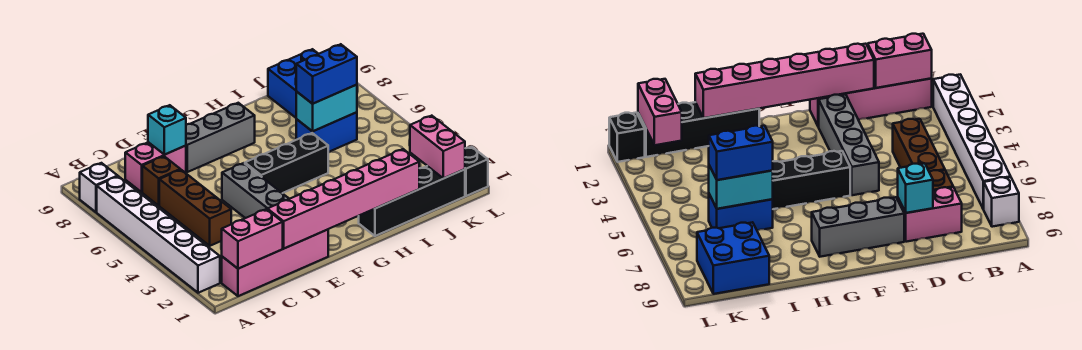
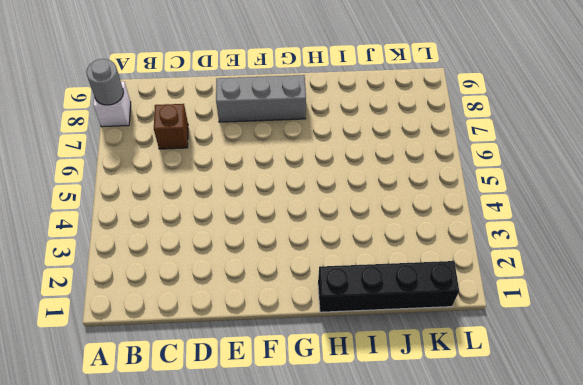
grey round brick A8 level 2 -> none
none -> white brick A2:A7 level 1
none -> pink brick B1:E1 level 1
none -> brown brick C4:C6 level 1

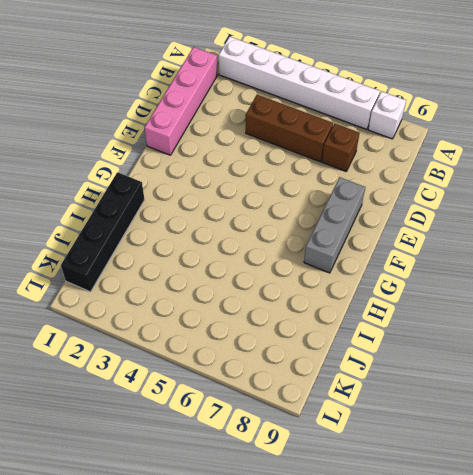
none -> pink brick C8:D8 level 1
none -> grey brick E2:E5 level 1
none -> black brick F5:H5 level 1

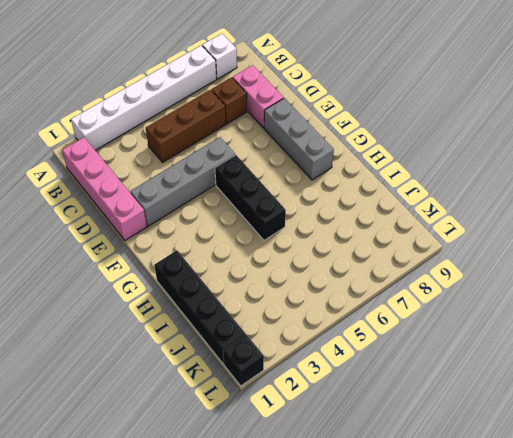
none -> blue brick I6:J6 level 1
none -> blue brick J8:K9 level 1
none -> pink brick B1:C1 level 2

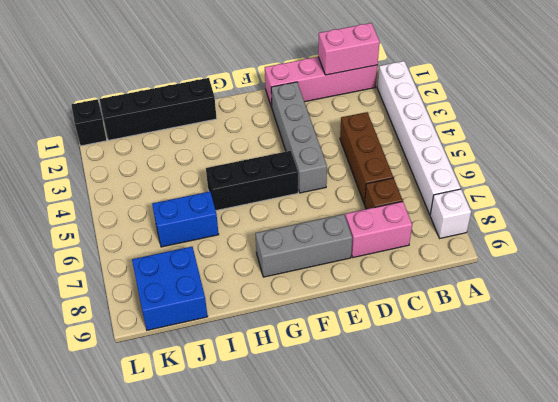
none -> pink brick D1:I1 level 2
none -> cyan brick D8 level 2
none -> cyan brick I6:J6 level 2

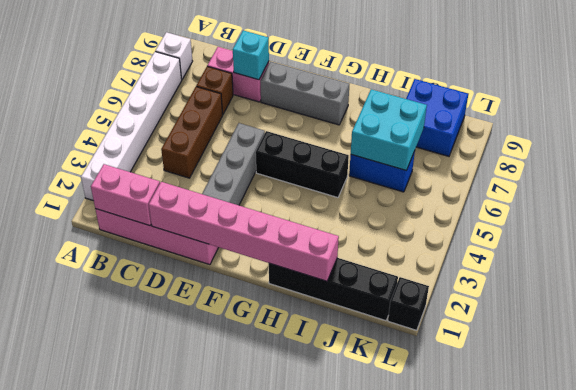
cyan brick I6:J7 level 2 -> cyan brick I6:J6 level 2
none -> pink brick K1:K2 level 2
none -> blue brick I6:J6 level 3

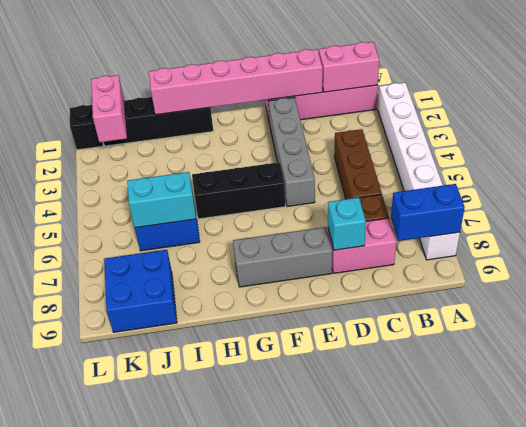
blue brick A8:B8 level 2 -> blue brick I6:J6 level 3

